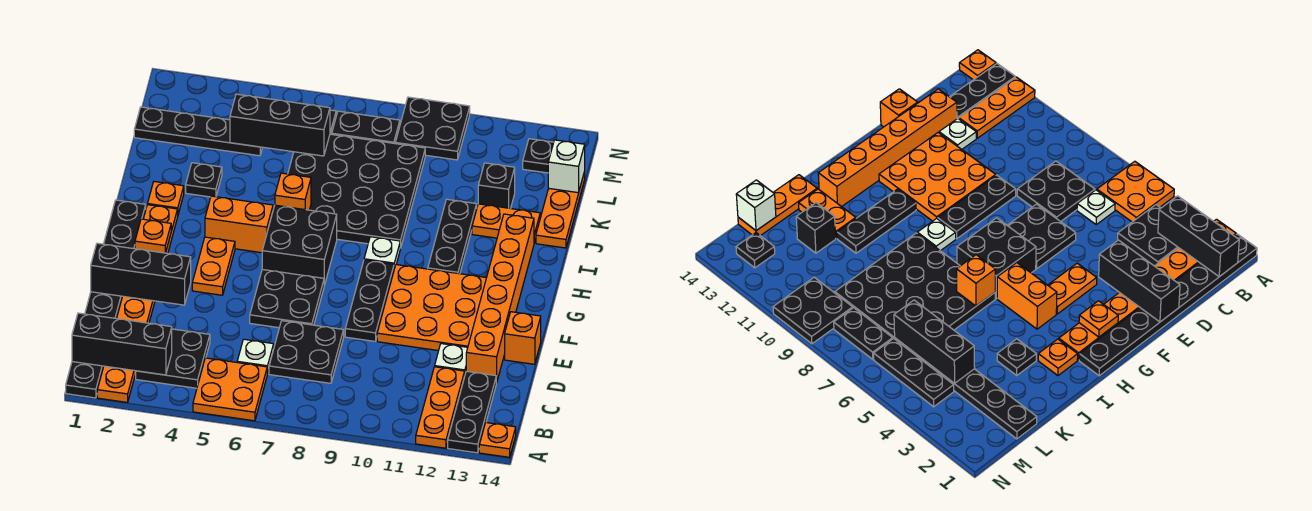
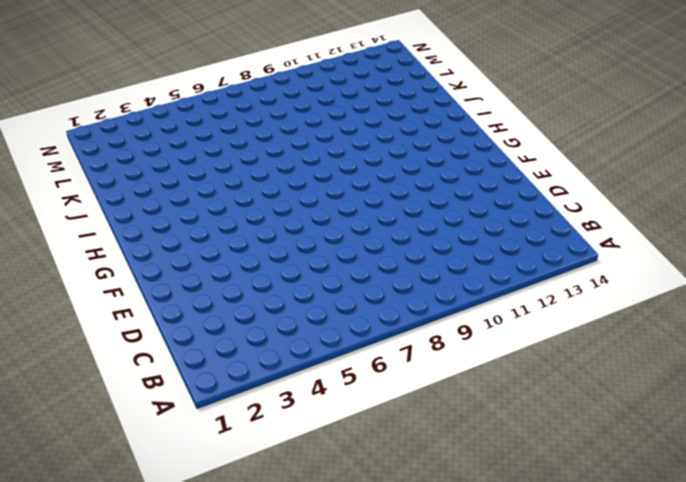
none -> black plate A1:H1 level 1
none -> orange plate A2:H2 level 1
none -> orange plate A5:B6 level 1
none -> orange plate A12:C12 level 1

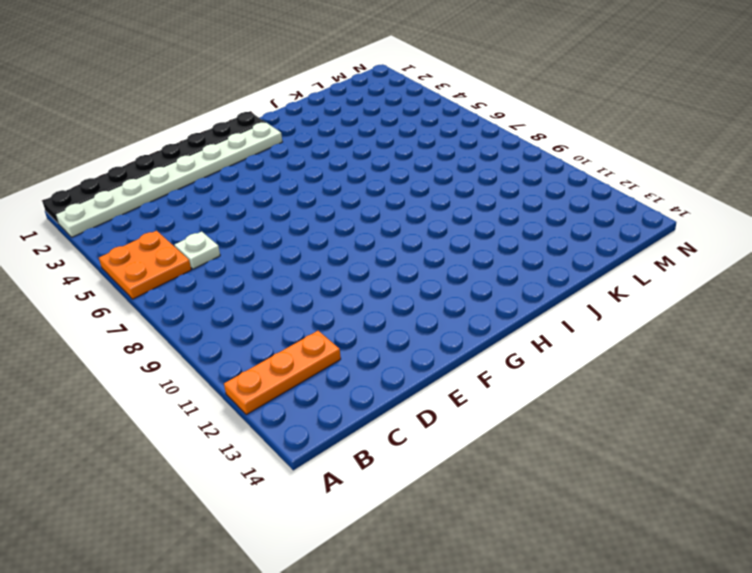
white plate A2:H2 level 1 -> orange plate A2:H2 level 1
none -> black plate A13:C13 level 1
none -> orange plate A14 level 1
none -> black plate B3:C4 level 1
none -> black plate C7:D8 level 1

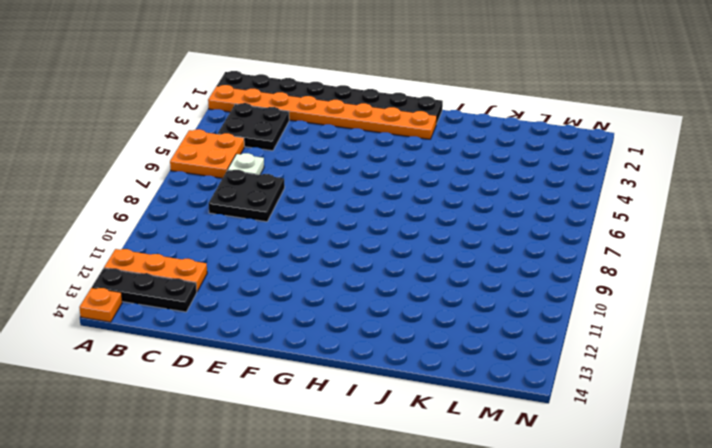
none -> white plate D12 level 1
none -> orange brick D13:I13 level 1
none -> black plate E6:F7 level 1
none -> black plate E9:G9 level 1

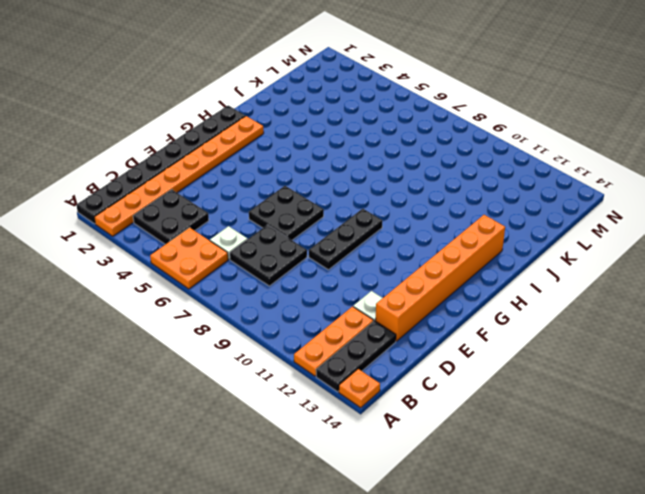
none -> orange plate E10:G12 level 1
none -> orange brick E14 level 1
none -> orange plate F4:G4 level 1
none -> black brick G6:H7 level 1

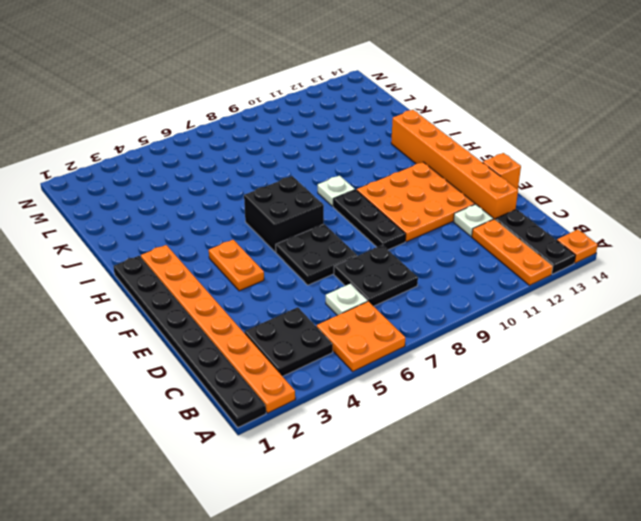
none -> orange brick H4:H5 level 1
none -> black plate H11:J11 level 1
none -> orange plate I2 level 1
none -> black plate I6:L9 level 1

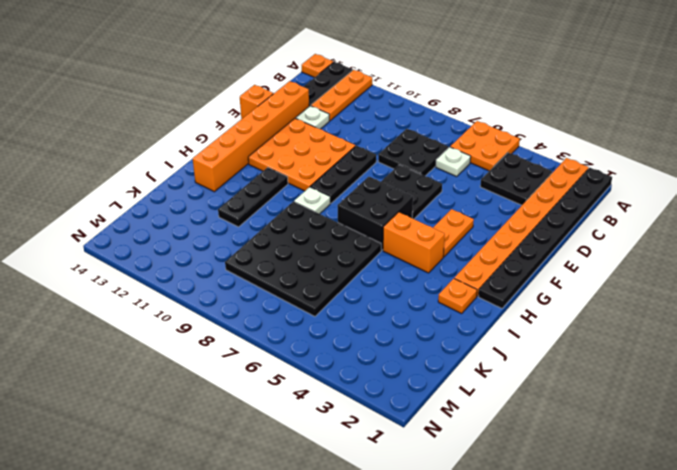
none -> black plate J3 level 1
none -> orange plate J12:J13 level 1
none -> orange plate J14:L14 level 1
none -> black brick K12 level 1

